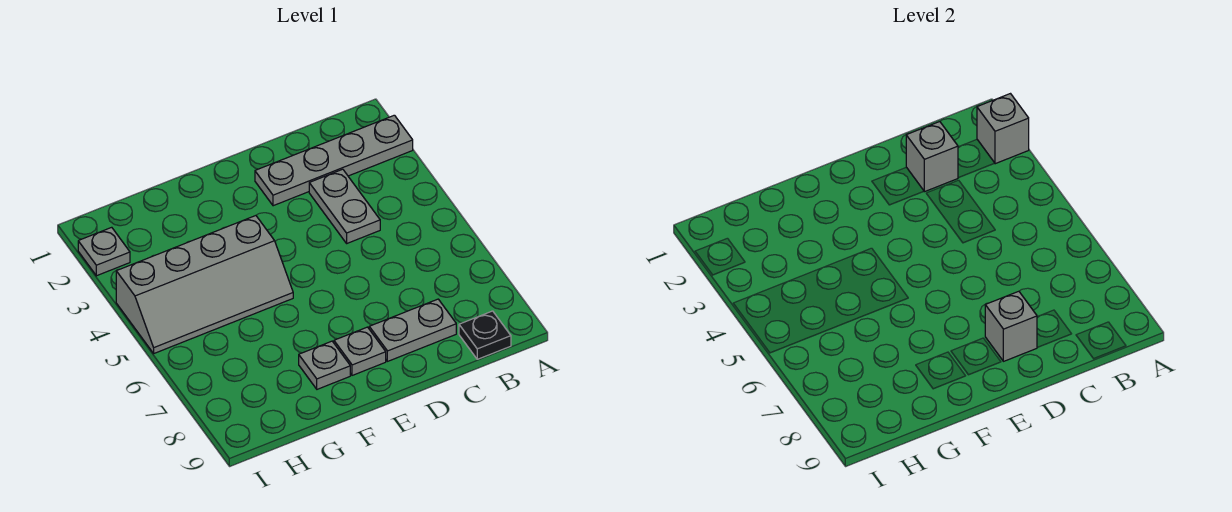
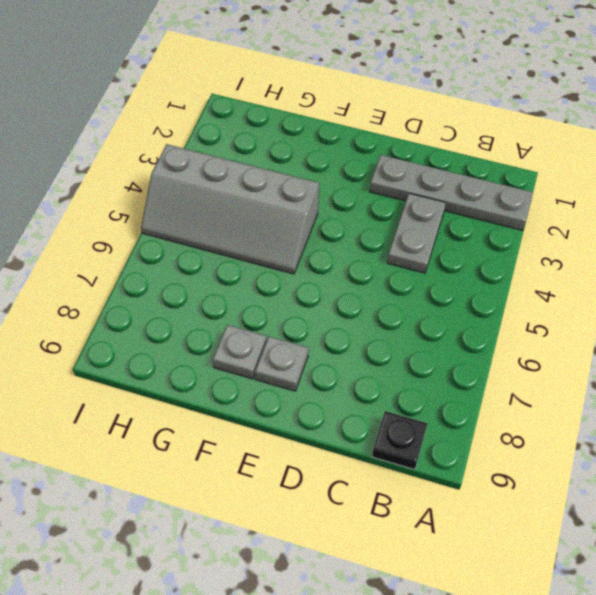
none -> grey plate C8:D8 level 1
none -> grey plate I2 level 1

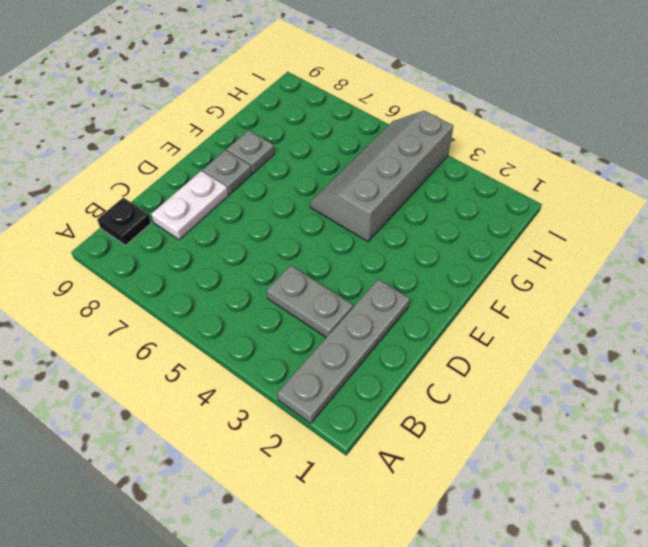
white plate C8:D8 level 1 -> grey plate C8:D8 level 1
none -> grey plate I2 level 1
none -> grey brick A2 level 2

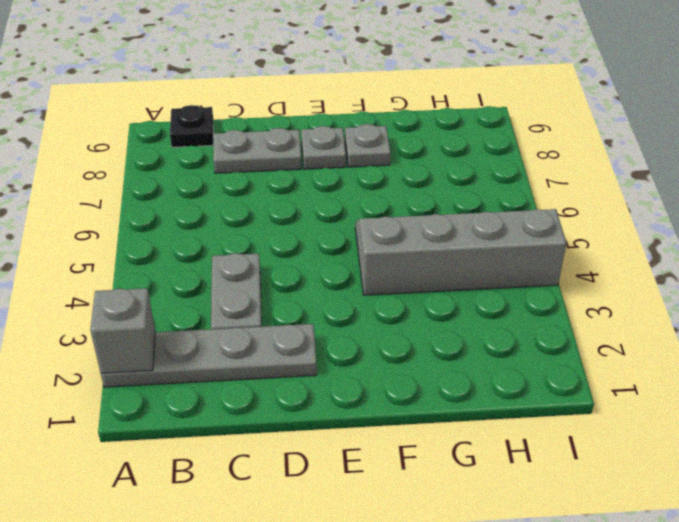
none -> grey plate I2 level 1
none -> grey brick C2 level 2

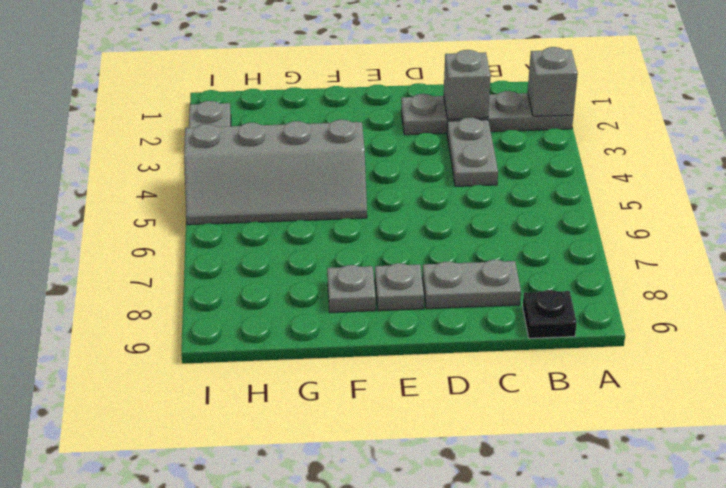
none -> grey brick D8 level 2

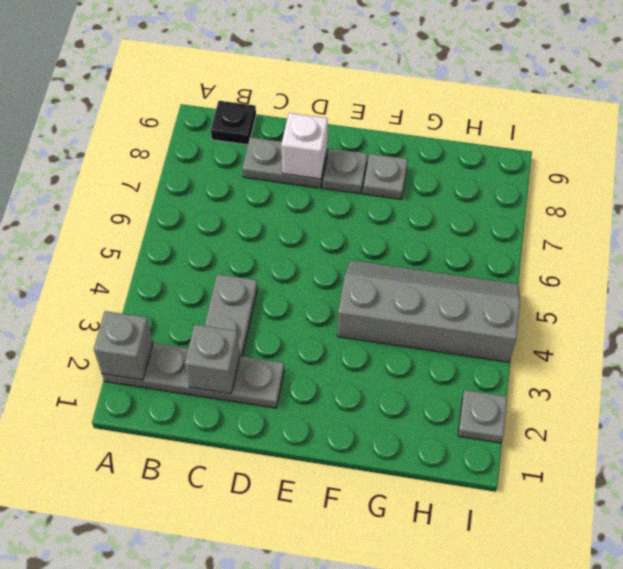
white brick D8 level 2 -> grey brick D8 level 2

